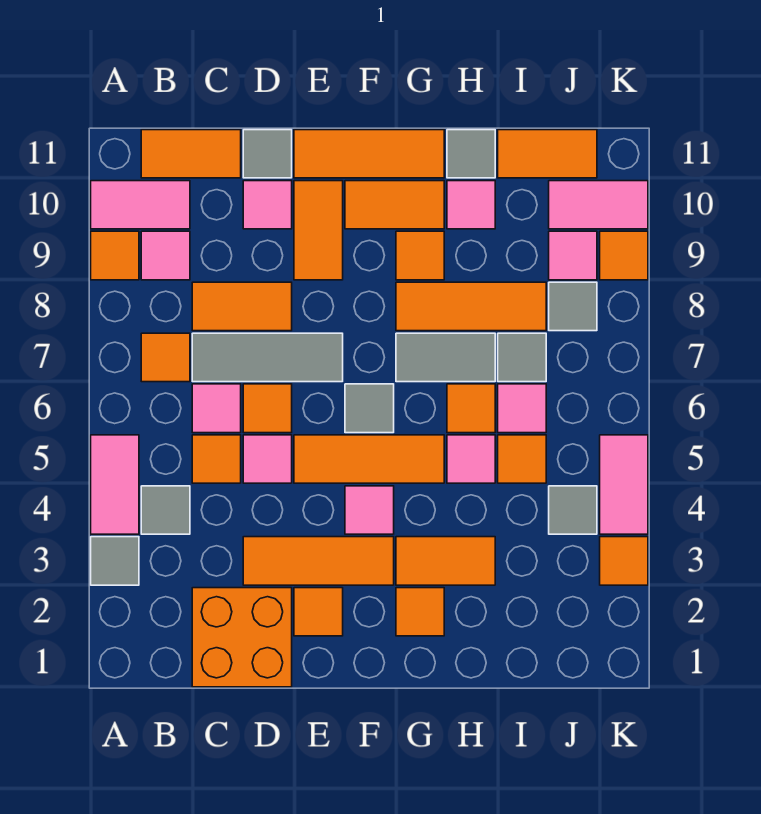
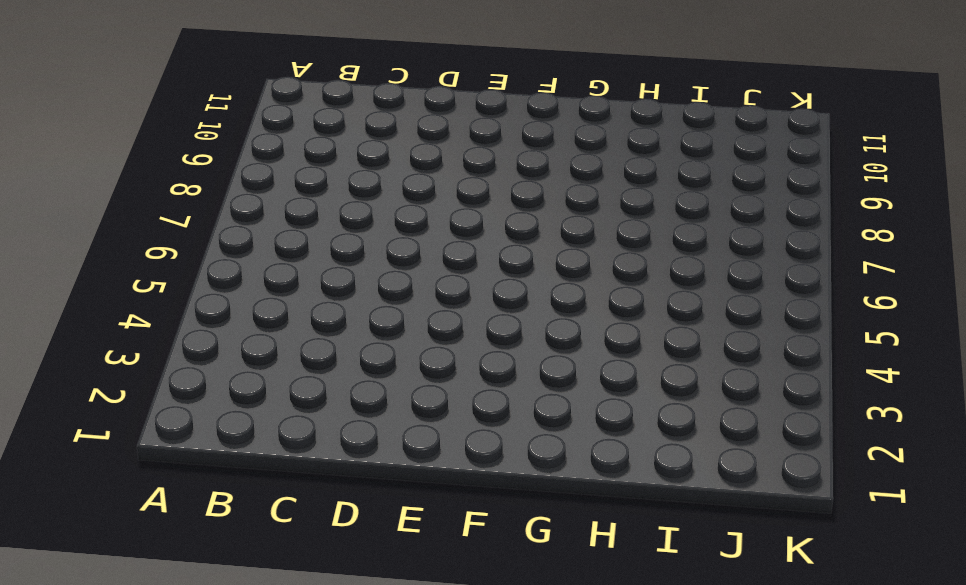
none -> grey tile A3 level 1
none -> pink tile A4:A5 level 1
none -> orange tile A9 level 1
none -> pink tile A10:B10 level 1

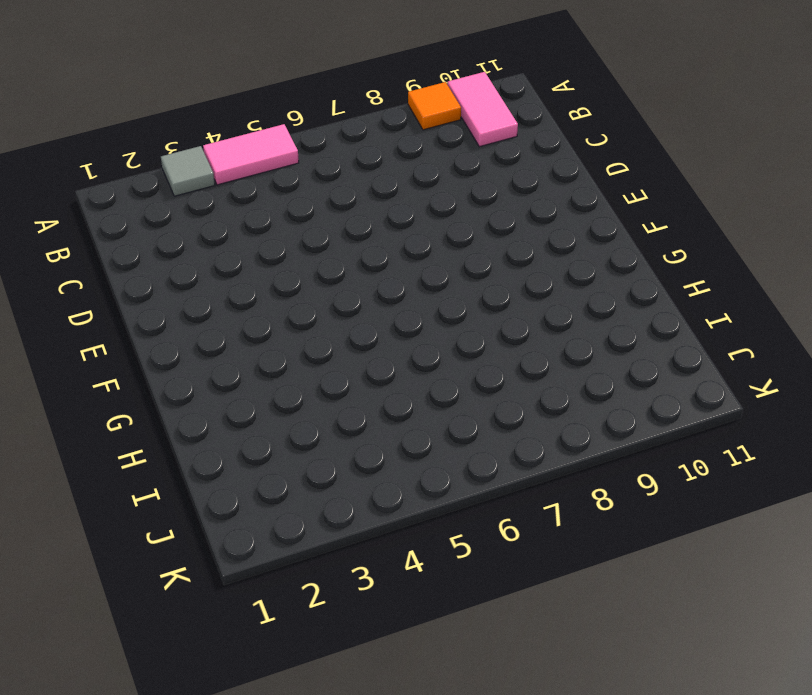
none -> grey tile B4 level 1
none -> orange tile B7 level 1
none -> pink tile B9 level 1
none -> orange tile B11:C11 level 1

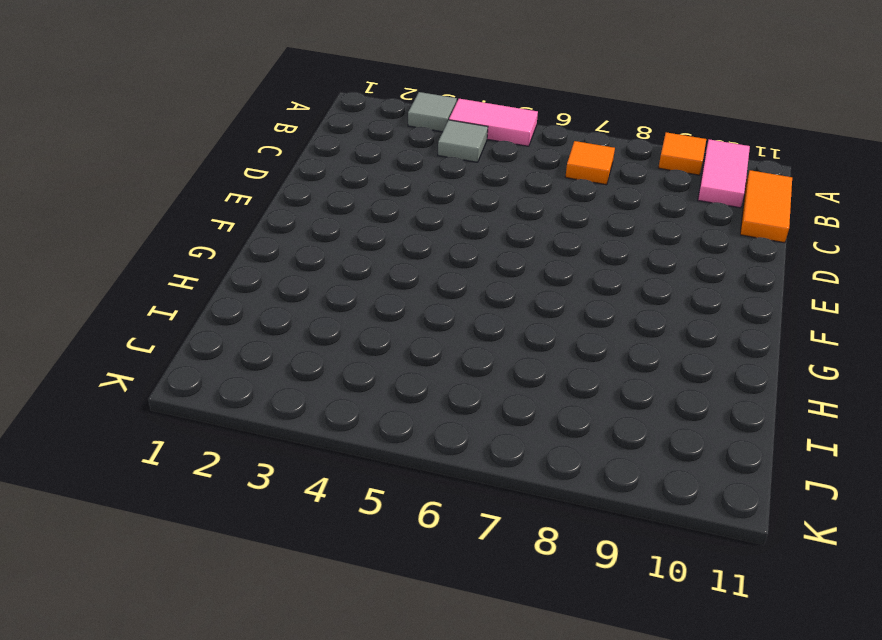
none -> pink tile B9 level 1
none -> orange brick C1:D2 level 1
none -> orange tile C5 level 1
none -> pink tile C6 level 1

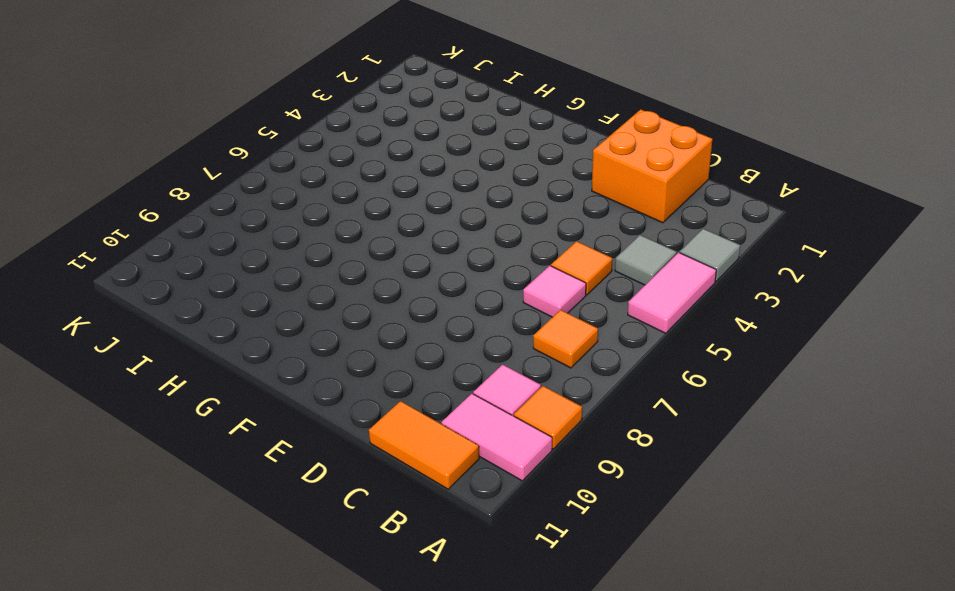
none -> grey tile C7:E7 level 1
none -> orange tile C8:D8 level 1
none -> orange tile D3:F3 level 1
none -> pink tile D5 level 1

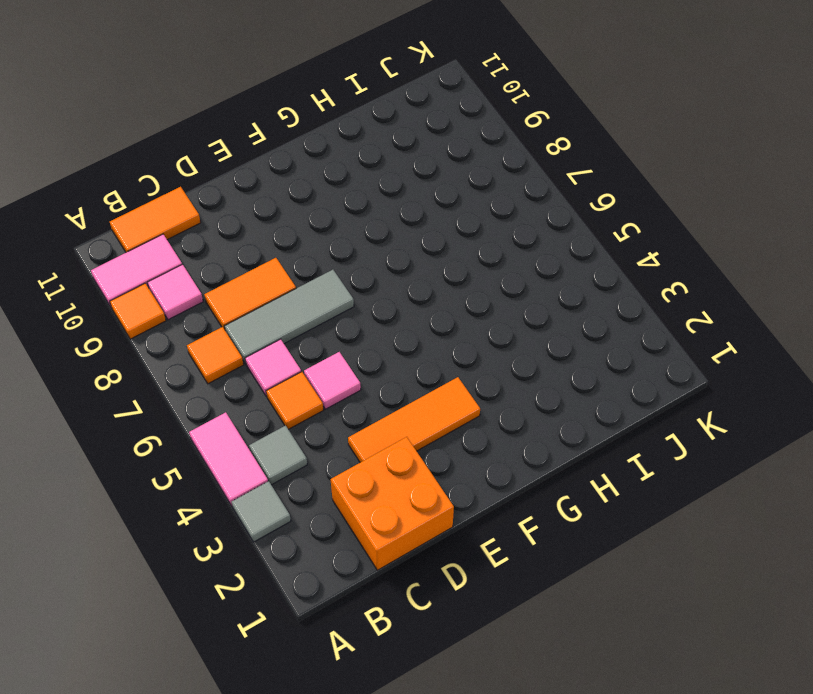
none -> orange tile D6 level 1
none -> pink tile D10 level 1
none -> grey tile D11 level 1
none -> orange tile E2 level 1

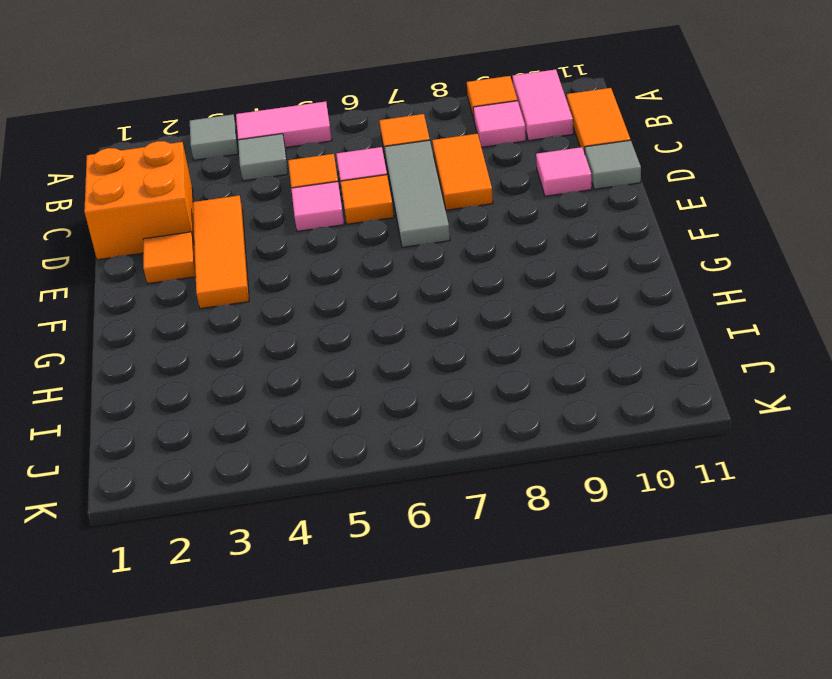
none -> orange tile E5:G5 level 1
none -> orange tile E9:E10 level 1
none -> orange tile E11:G11 level 1
none -> pink tile F4 level 1

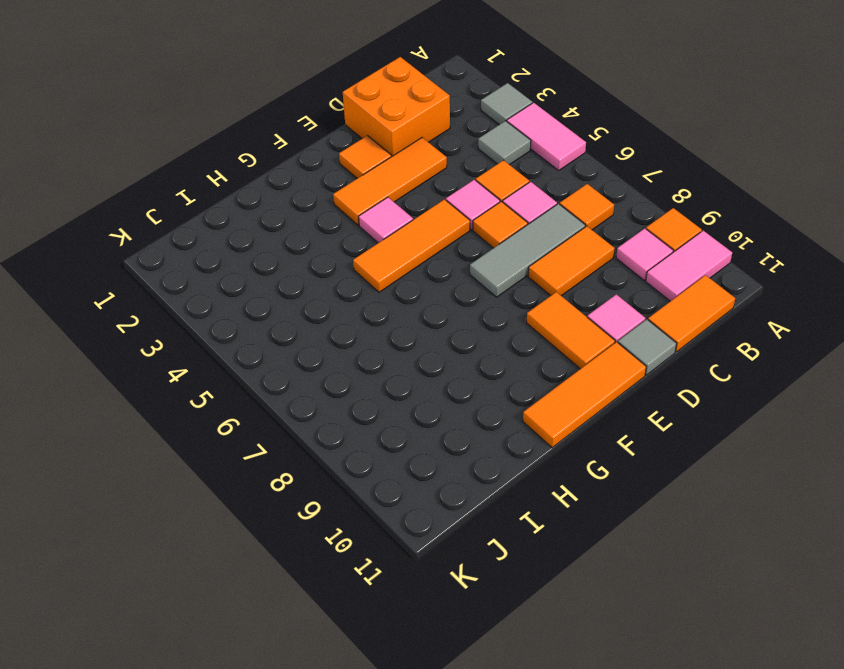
none -> grey tile F6 level 1
none -> orange tile F10:G10 level 1
none -> orange tile G2 level 1
none -> orange tile G3:H3 level 1

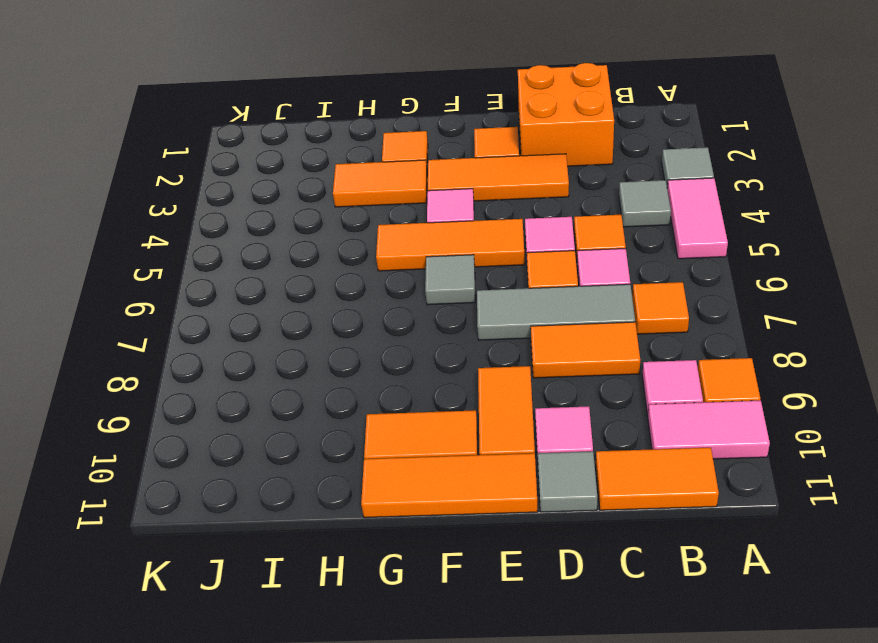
none -> grey tile G7:H7 level 1
none -> orange tile G8:I8 level 1
none -> orange tile G9 level 1
none -> pink tile H5 level 1

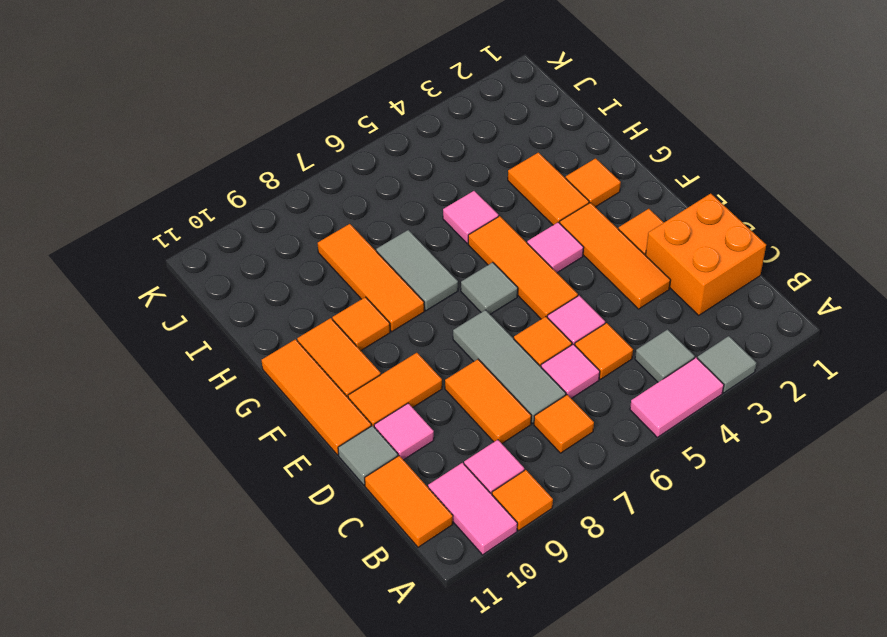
none -> orange tile H6 level 1
none -> pink tile H10 level 1
none -> grey tile H11 level 1
none -> orange tile I5 level 1

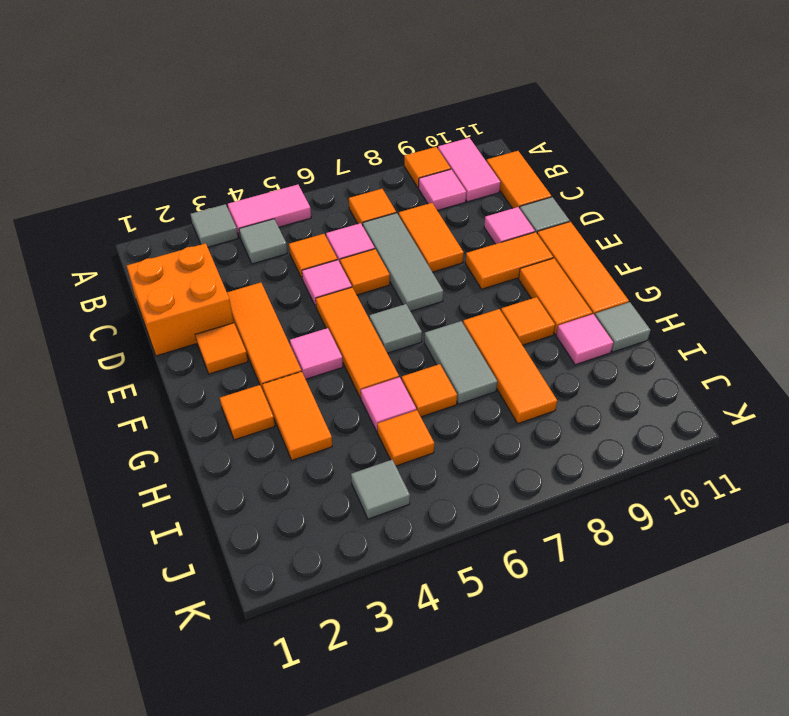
none -> pink tile I6 level 1
none -> grey tile I7 level 1
none -> orange tile I11:J11 level 1
none -> grey tile J8 level 1

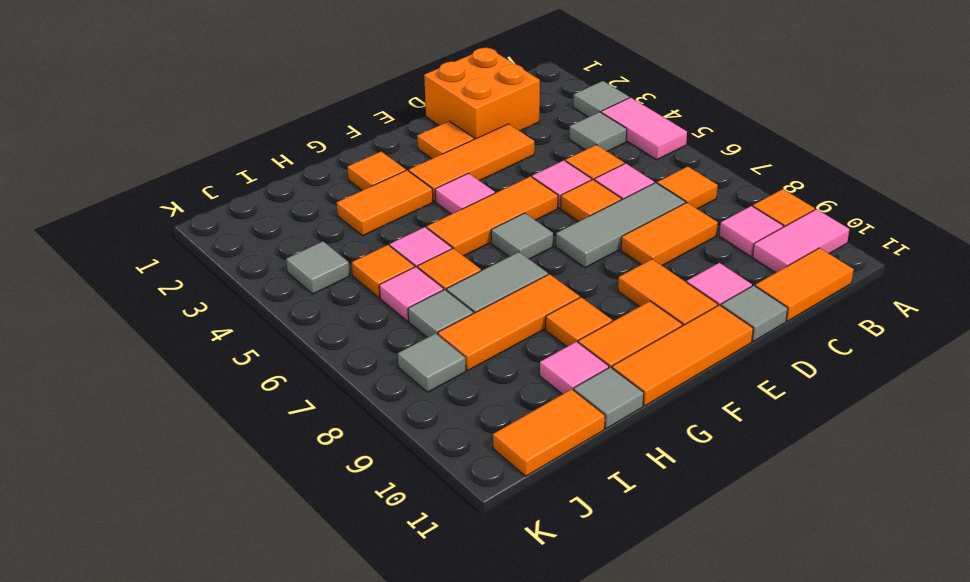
none -> pink tile J9 level 1
none -> pink tile J10:K10 level 1
none -> orange tile K3 level 1
none -> pink tile K4:K5 level 1

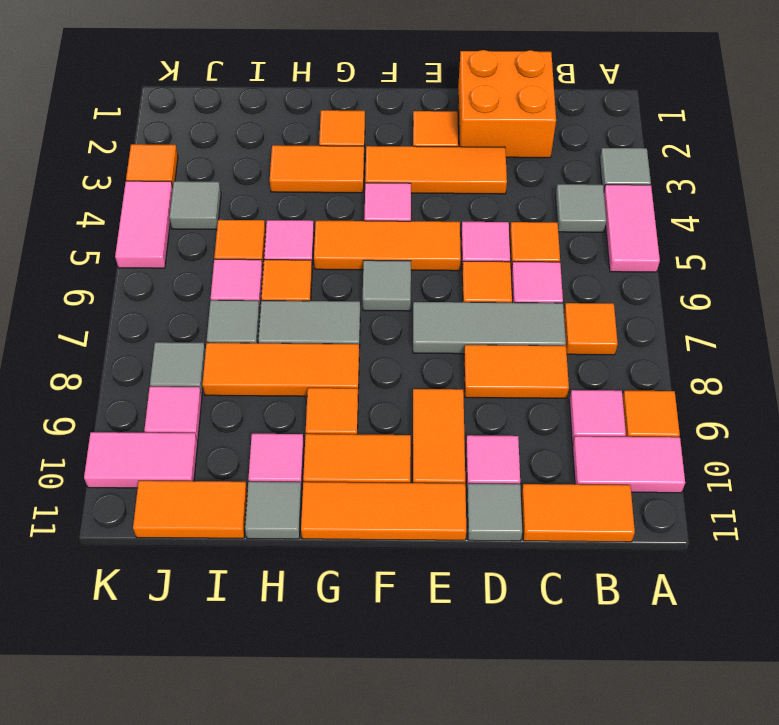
none -> orange tile K9 level 1

